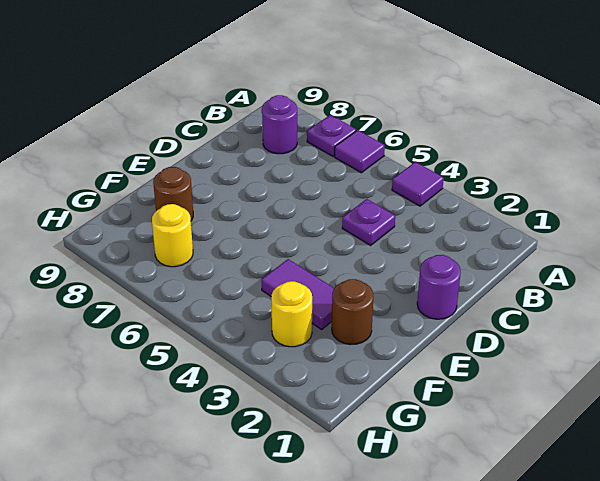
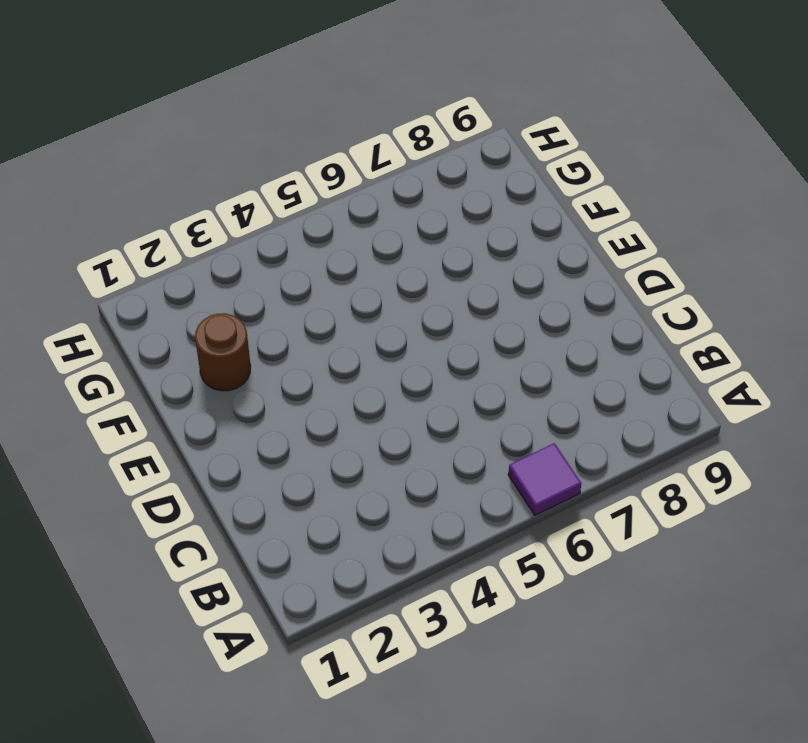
none -> purple tile A4 level 1
none -> purple plate A7 level 1

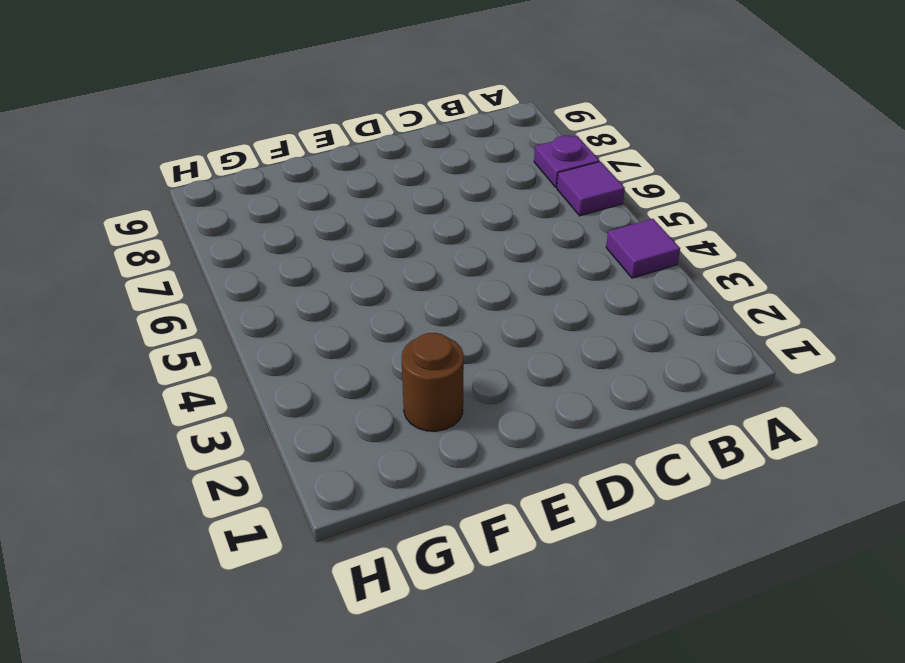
none -> purple round brick B8 level 1
none -> purple plate C4 level 1

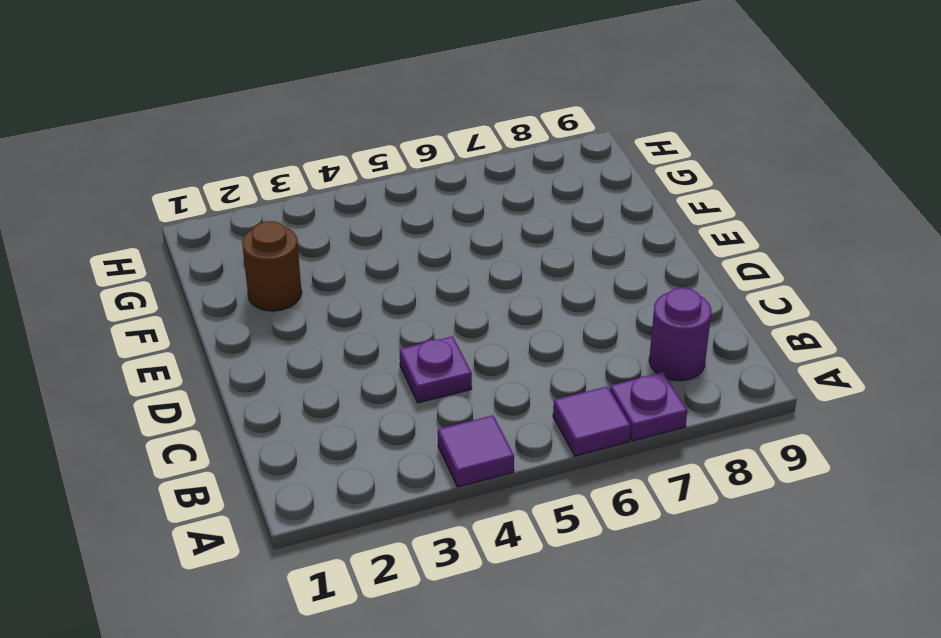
none -> purple round brick D1 level 1
none -> purple tile F3:F4 level 1

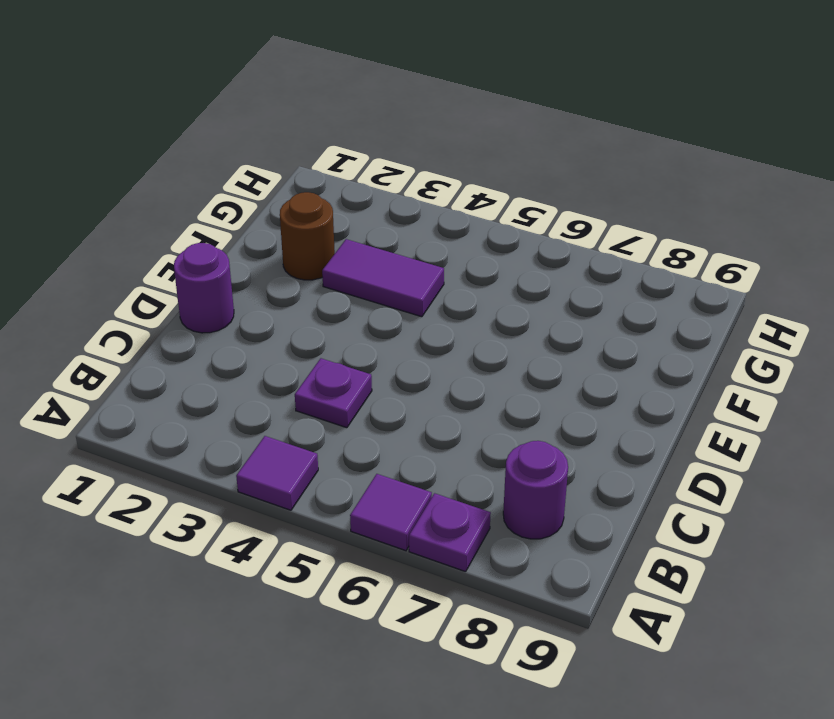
none -> brown round brick F8 level 1
none -> yellow round brick G3 level 1

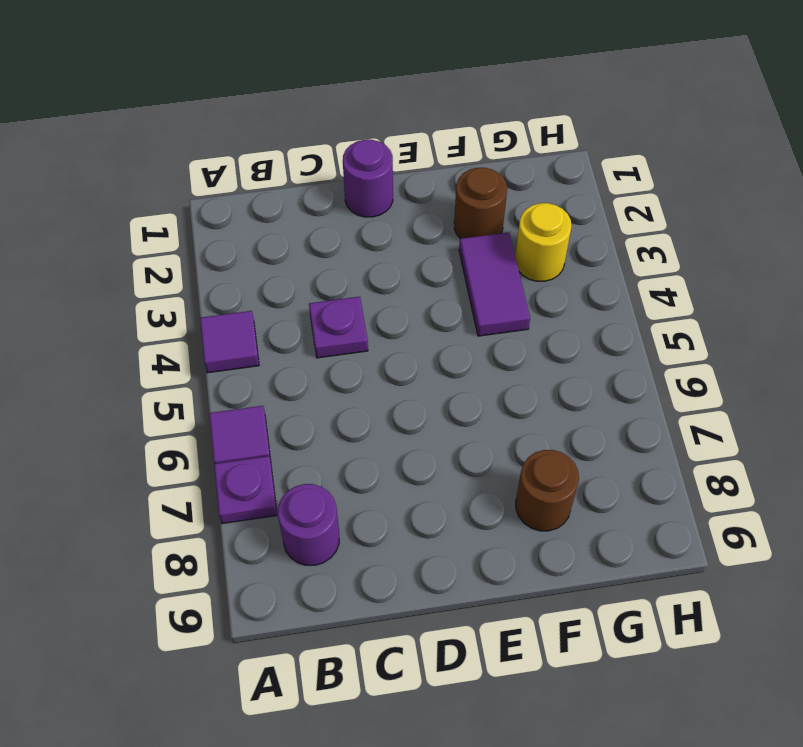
none -> yellow round brick G7 level 1

